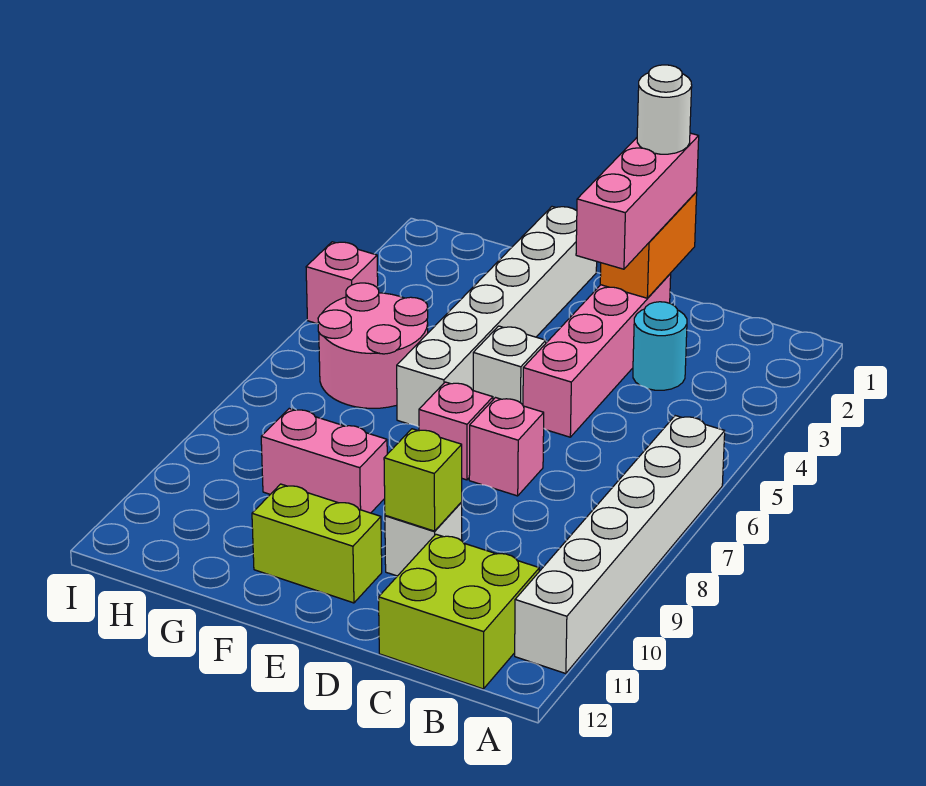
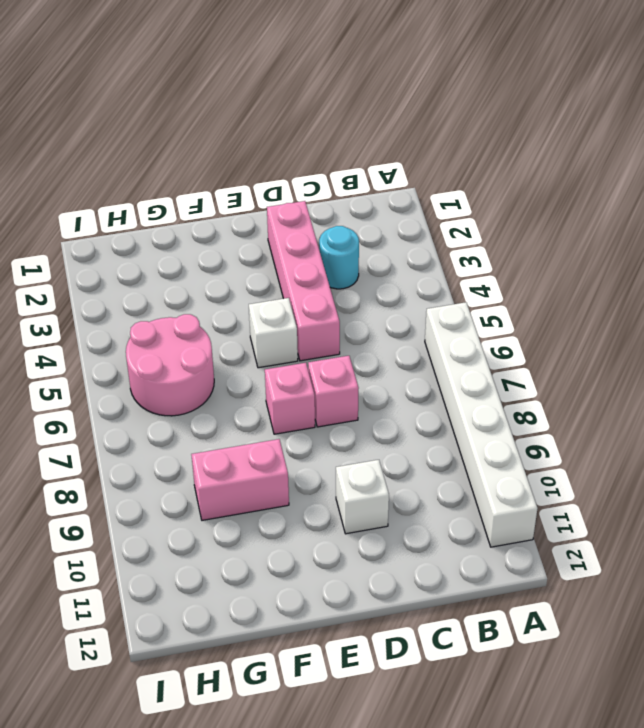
none -> lime brick B11:C12 level 1
none -> lime brick E11:F11 level 1
none -> white brick F1:F6 level 1

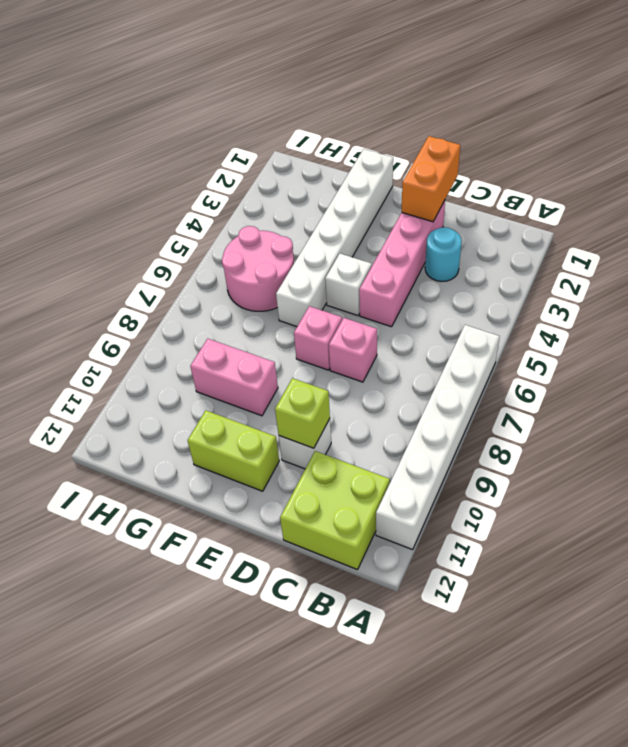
none -> pink brick I4 level 1
none -> pink brick D1:D3 level 3
none -> white round brick D1 level 4

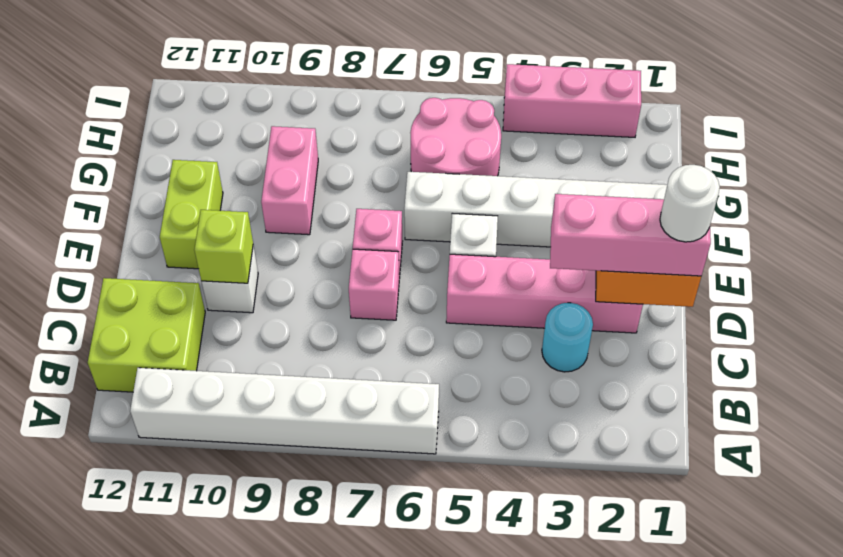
pink brick I2:I4 level 1 -> pink brick I4 level 1

